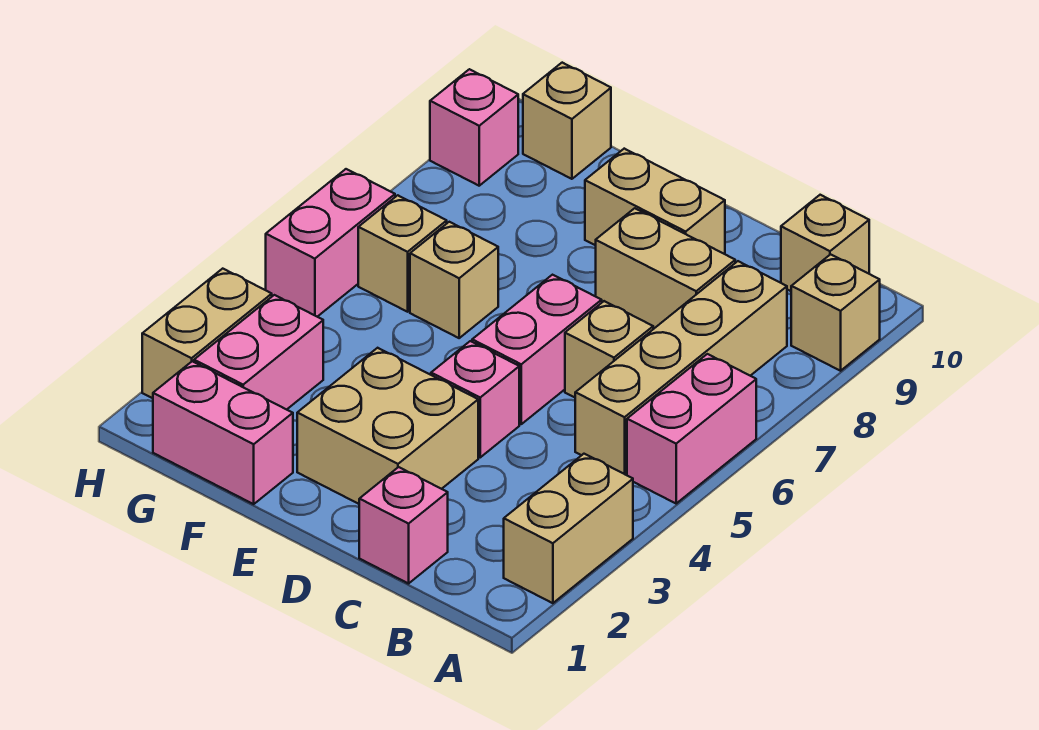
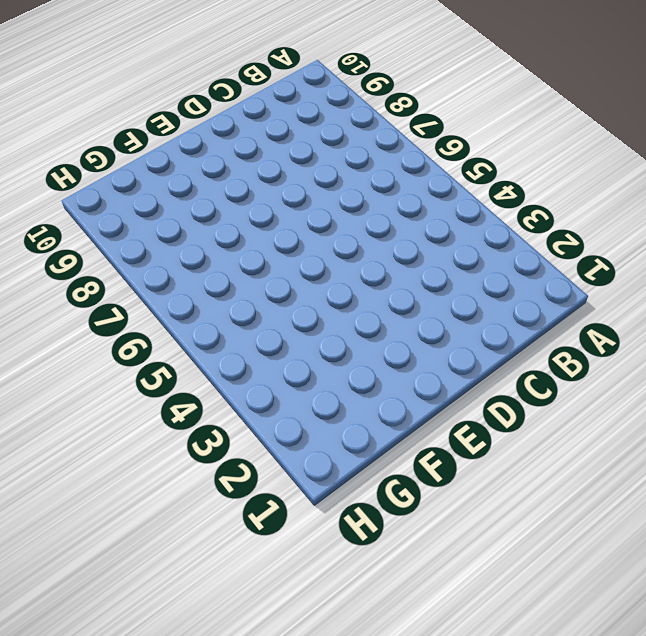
none -> tan brick A2:A3 level 1
none -> pink brick A5:A6 level 1
none -> tan brick A9 level 1

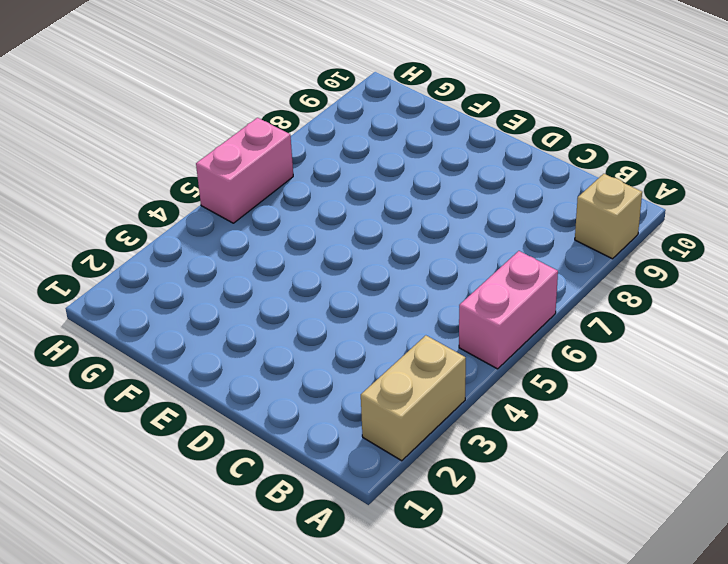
none -> tan brick B5:B8 level 1
none -> tan brick B10 level 1
none -> pink brick C1 level 1

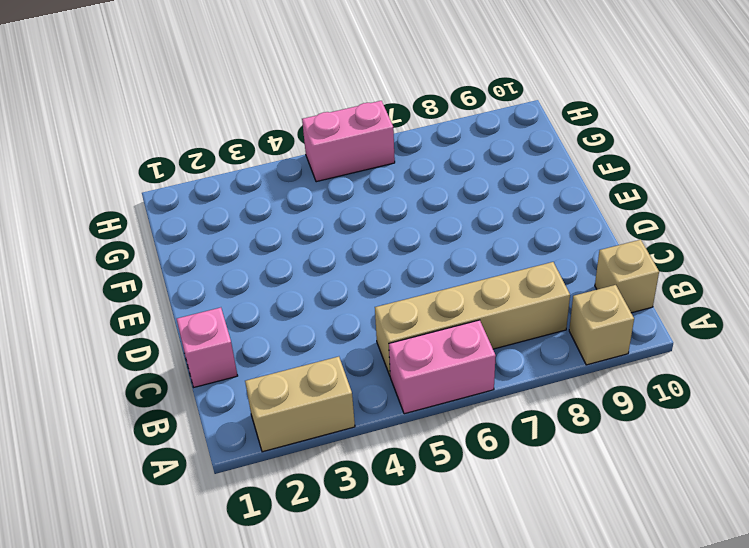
none -> tan brick C6 level 1
none -> tan brick C8:D8 level 1
none -> tan brick D2:E3 level 1

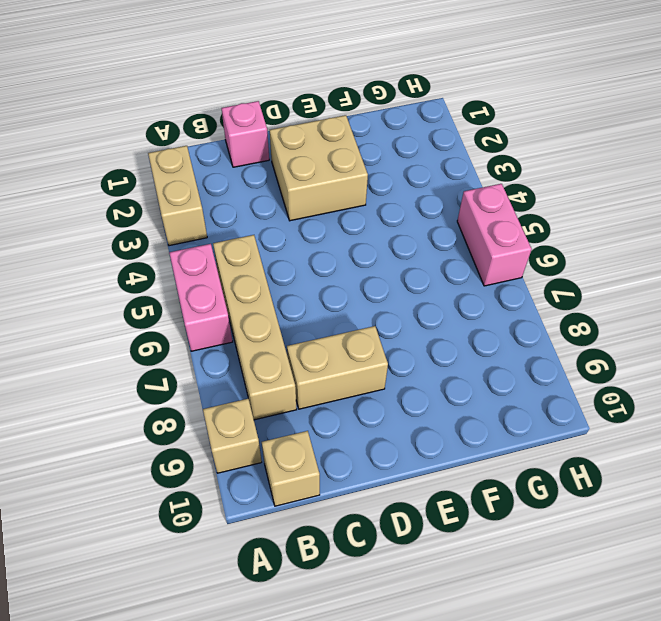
none -> tan brick C6 level 1
none -> pink brick D4 level 1
none -> pink brick D5:D6 level 1

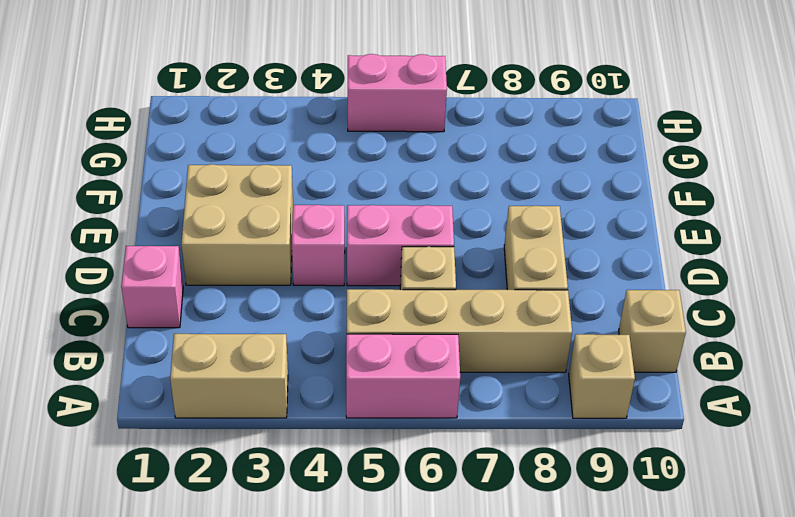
none -> tan brick D9:E9 level 1
none -> pink brick F1:G1 level 1
none -> tan brick F6 level 1

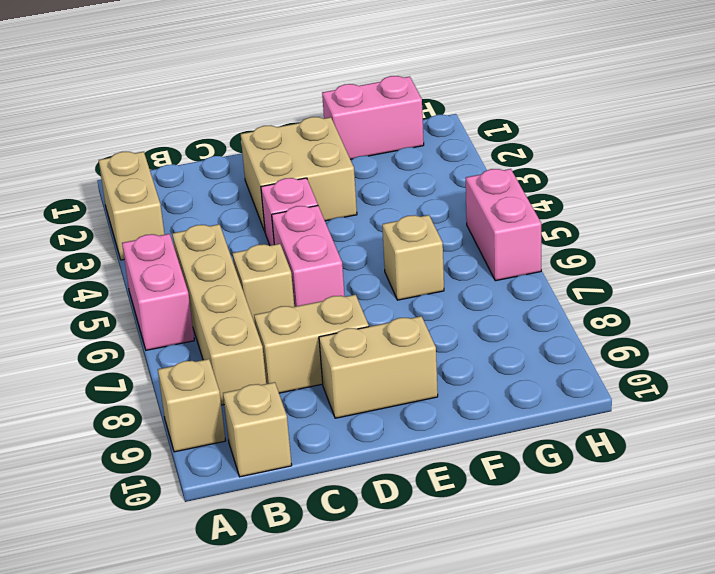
none -> pink brick C1 level 1
none -> pink brick G2:G3 level 1
none -> tan brick G6 level 1

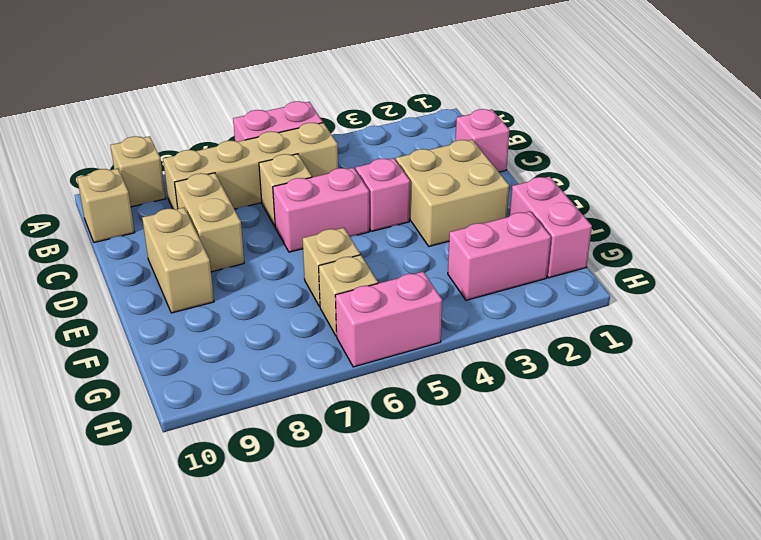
none -> tan brick A2:A3 level 1
none -> tan brick G10 level 1
none -> tan brick H2:H3 level 1

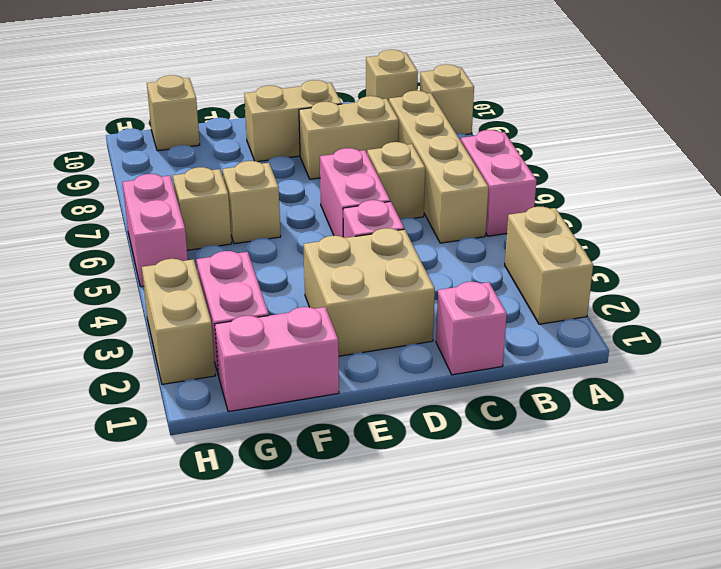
none -> pink brick H9 level 1

